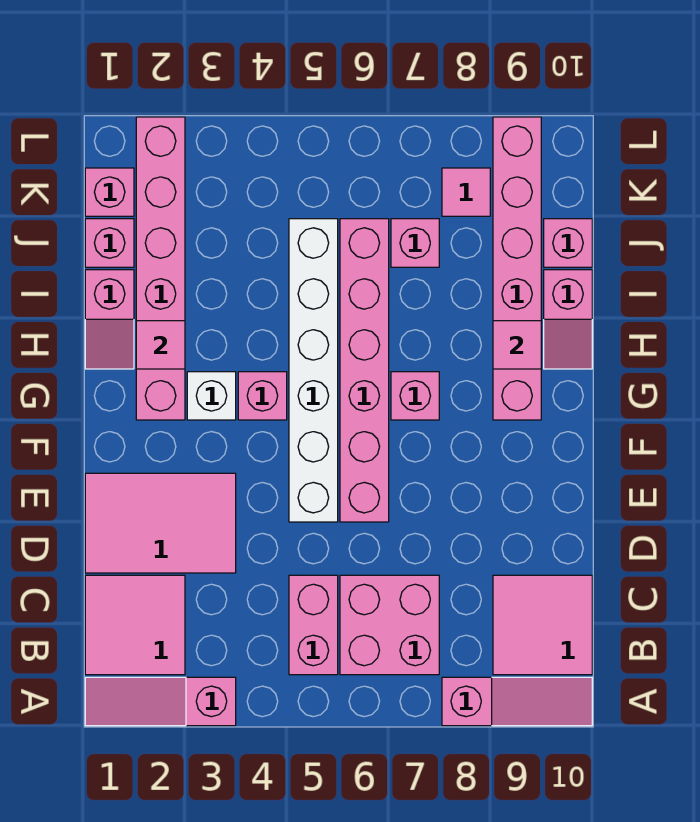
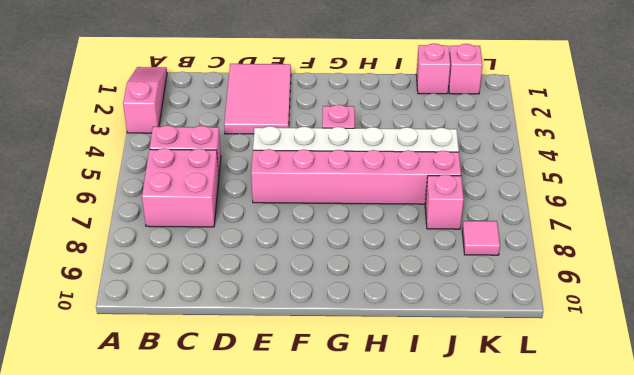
none -> pink slope A8:A10 level 1 top 8
none -> pink tile B1:C2 level 1
none -> pink tile B9:C10 level 1

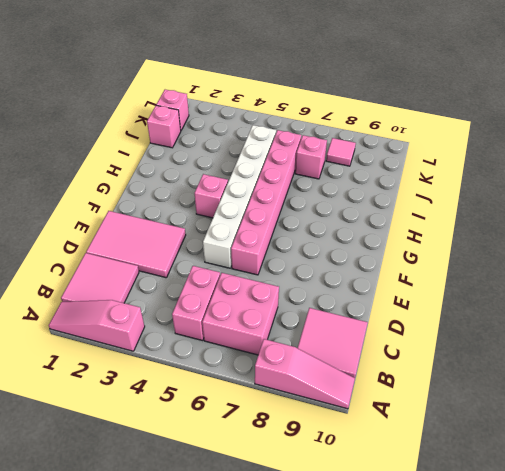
none -> pink brick G2:L2 level 1
none -> white brick G3 level 1
none -> pink brick G7 level 1

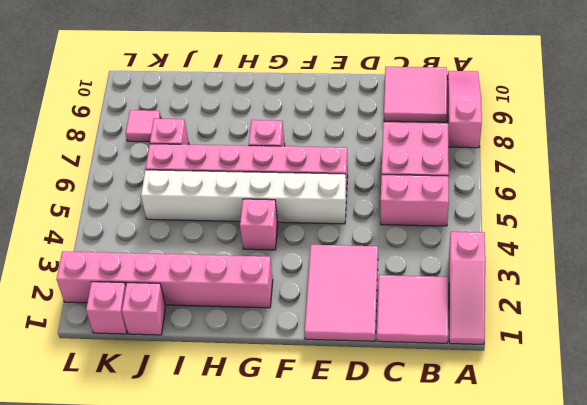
none -> white brick G3 level 1
none -> pink brick G9:L9 level 1
none -> pink slope H1:I1 level 1 top I

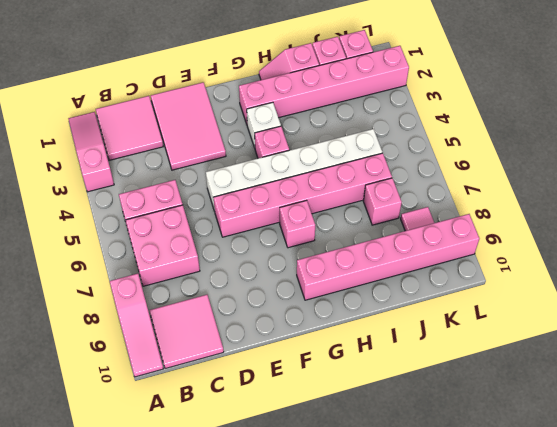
none -> pink slope H10:I10 level 1 top I
none -> pink brick J10 level 1
none -> pink tile H2 level 2

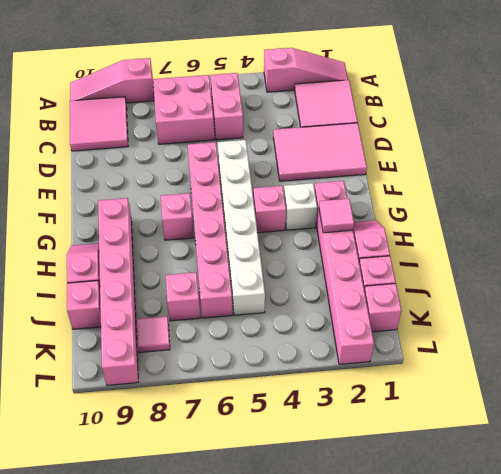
none -> pink tile H9 level 2

